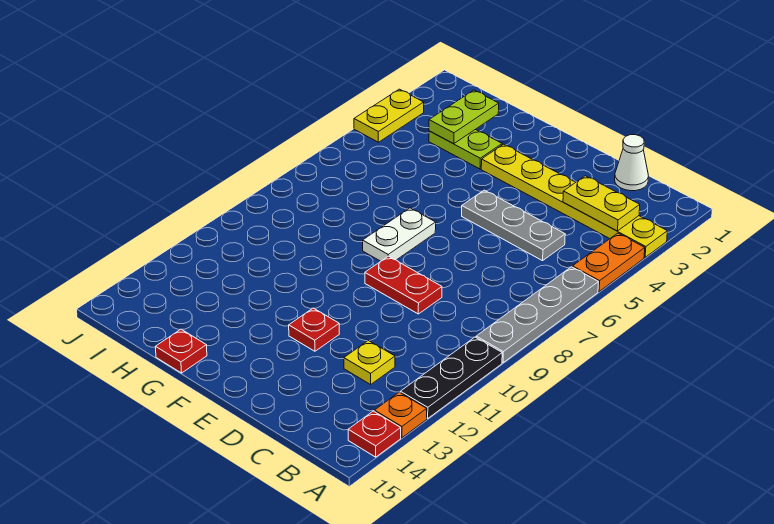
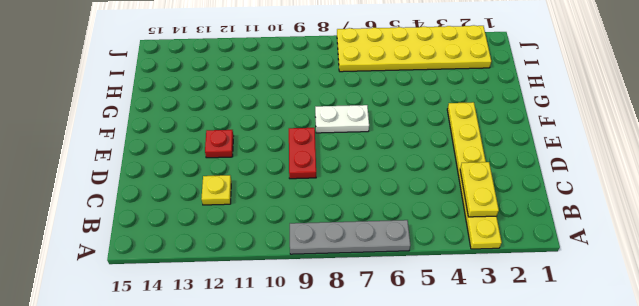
yellow plate I2:J7 level 1 -> yellow plate J3:J4 level 1
none -> orange plate A4:A5 level 1
none -> black plate A10:A12 level 1
none -> orange plate A13 level 1

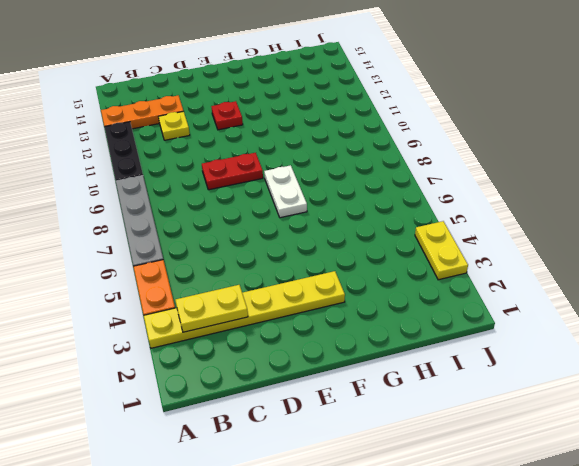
orange plate A13:C13 level 1 -> orange plate A13 level 1
none -> red plate A14 level 1
none -> white cone C1 level 1
none -> grey plate C5:E5 level 1

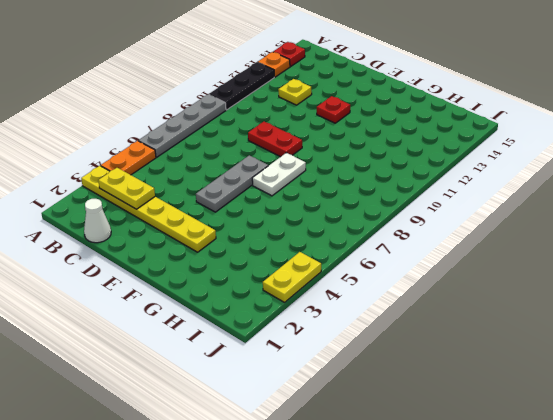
grey plate E5:E7 level 1 -> grey plate C5:E5 level 1
none -> lime plate G3:H3 level 1
none -> red plate G15 level 1
none -> lime plate H2:H3 level 2

